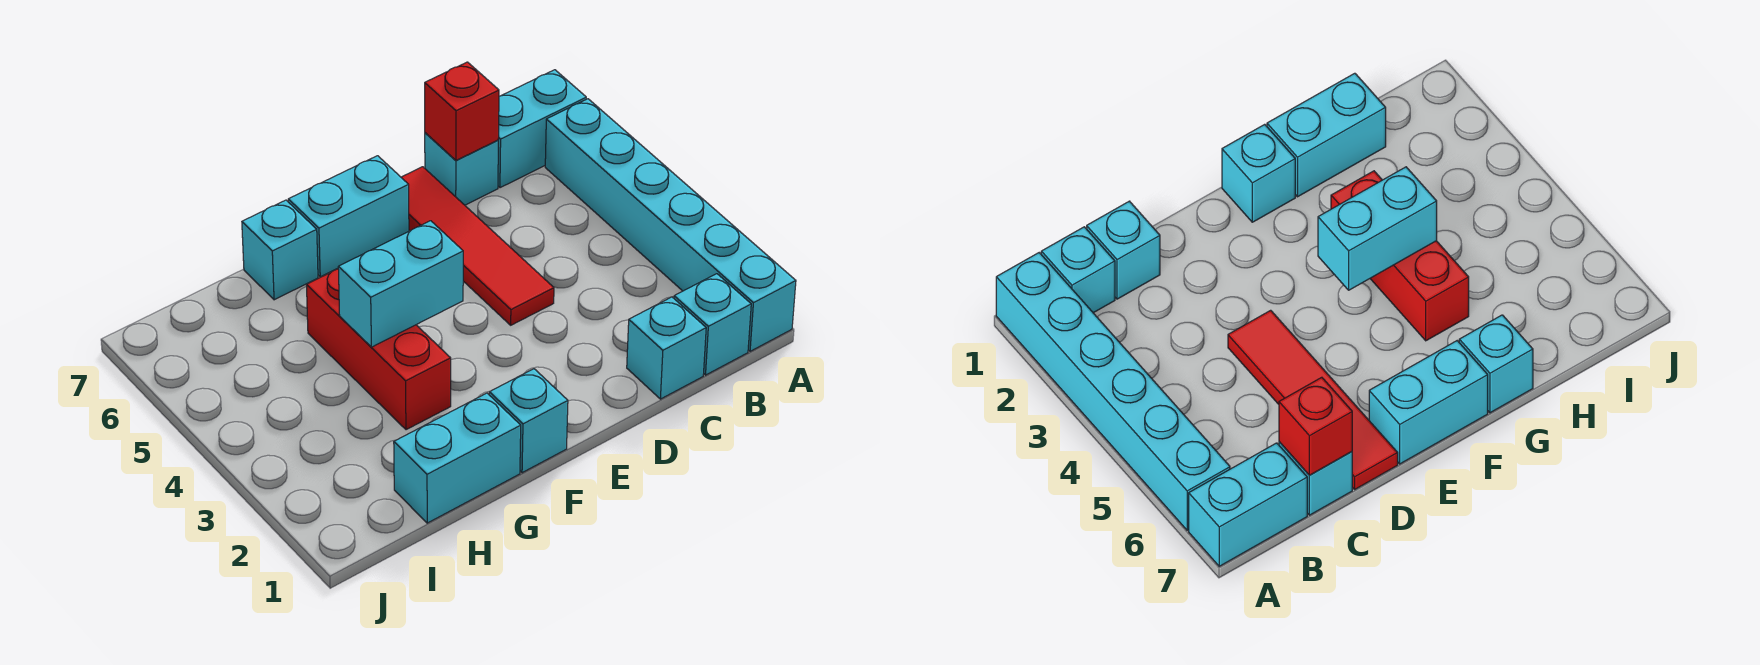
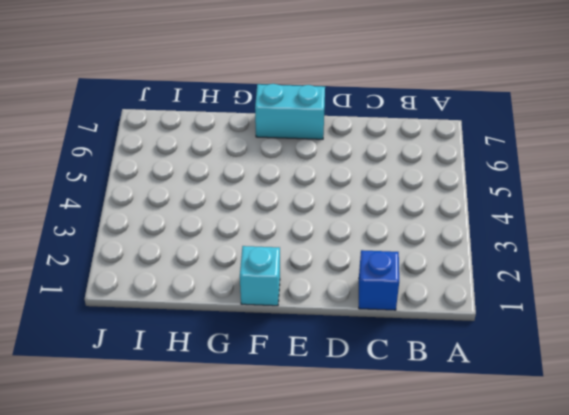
blue brick C1 level 1 -> cyan brick C1 level 1
none -> cyan brick A1:A6 level 1
none -> cyan brick A7:B7 level 1
none -> cyan brick B1 level 1

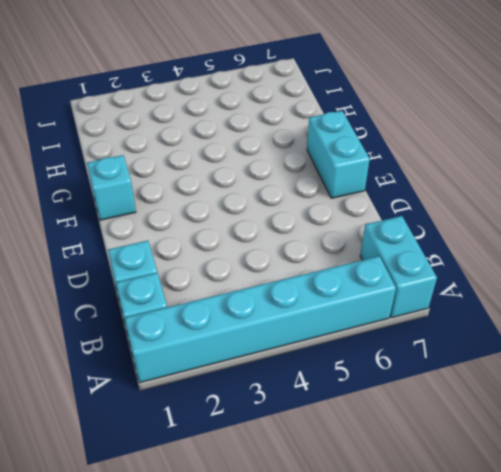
none -> cyan brick C7 level 1
none -> red tile D4:D7 level 1
none -> cyan brick G1:H1 level 1

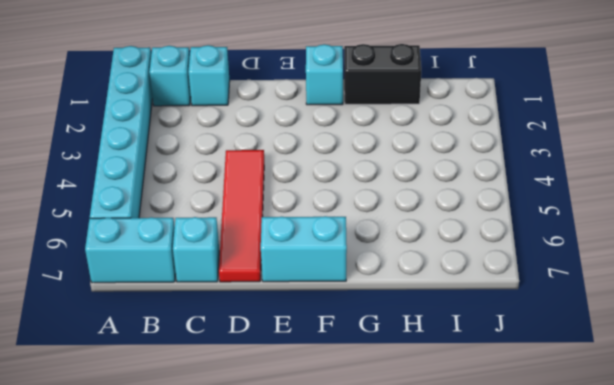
black brick G1:H1 level 1 -> cyan brick G1:H1 level 1
none -> red brick G3:G5 level 1
none -> cyan brick G7 level 1
none -> red brick C7 level 2

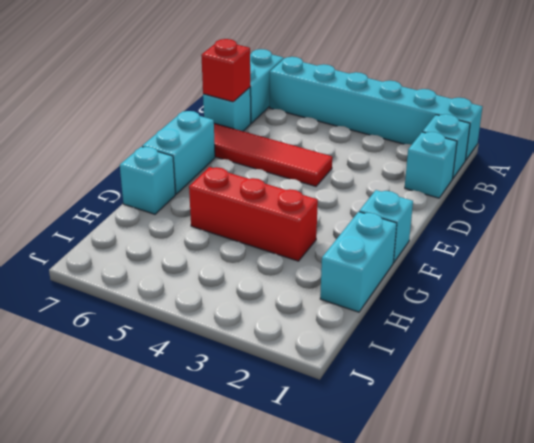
none -> cyan brick F4:G4 level 2

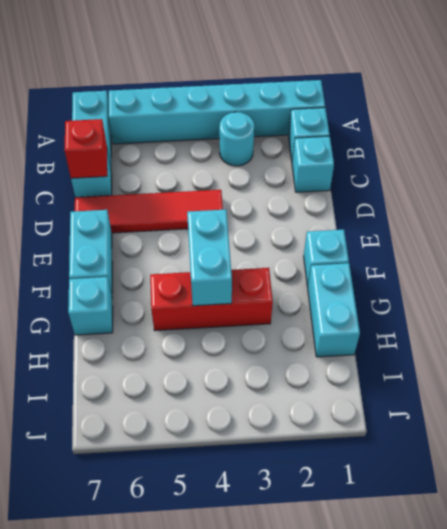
cyan round brick B3 level 1 -> none

